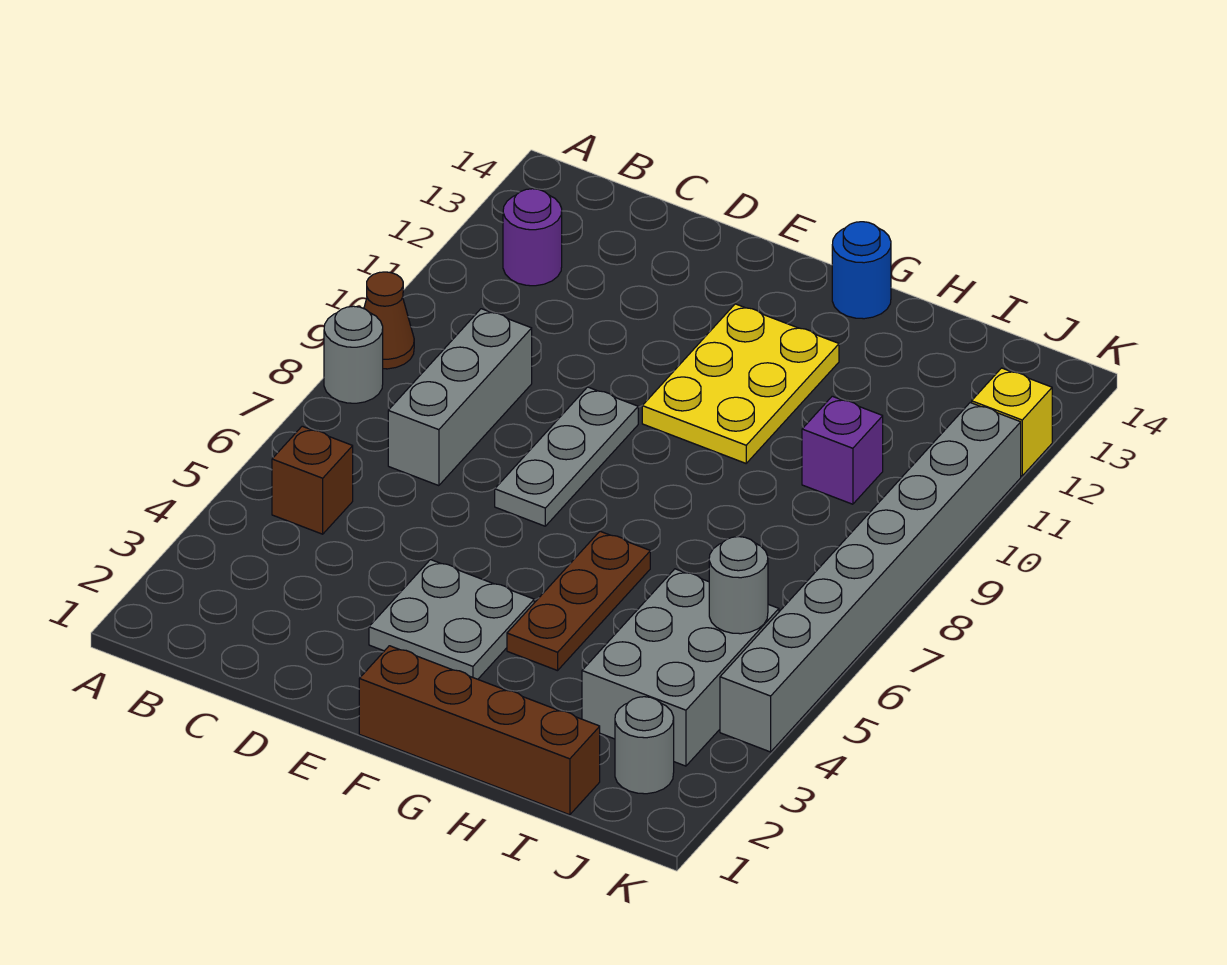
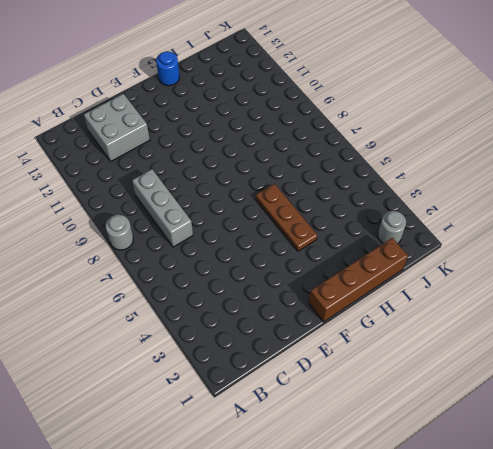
grey brick C12:D13 level 1 -> none
none -> brown cone A9 level 1
none -> brown brick B5 level 1
none -> purple round brick B12 level 1

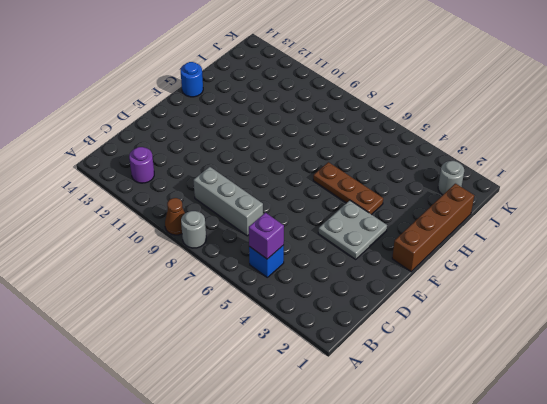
blue brick B5 level 1 -> brown brick B5 level 1
purple brick B5 level 2 -> purple brick I10 level 1
none -> grey plate E7:E9 level 1
none -> yellow plate F10:G12 level 1
none -> grey brick I3:J5 level 1

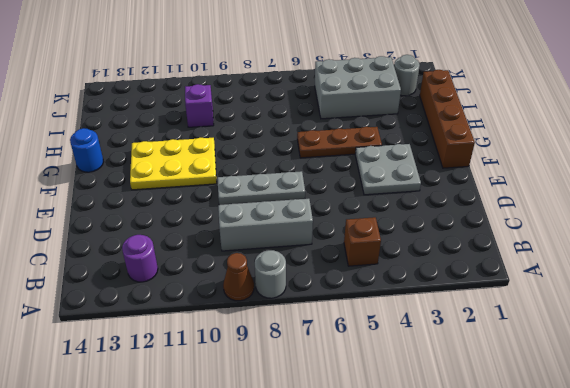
none -> grey brick K4:K11 level 1
none -> yellow brick K12 level 1
none -> grey round brick J5 level 2

